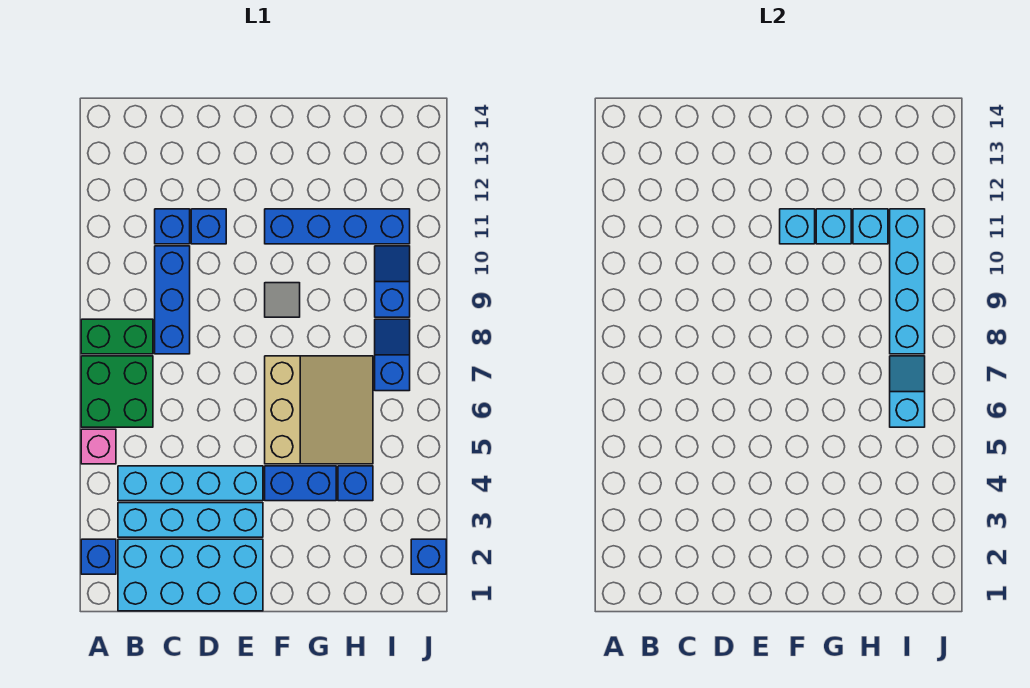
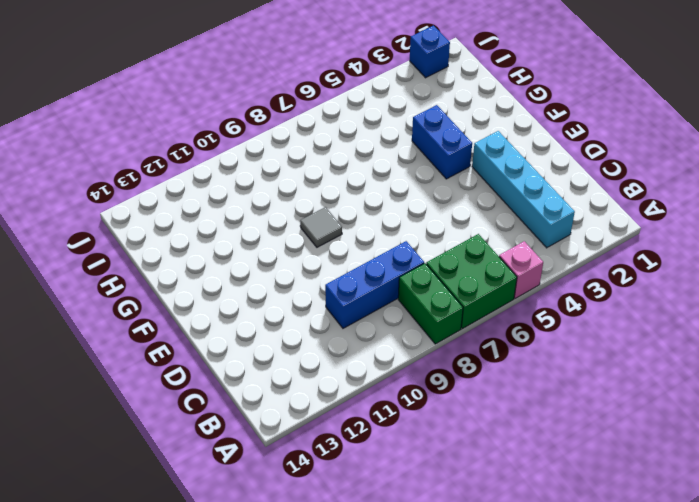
none -> blue brick A2 level 1
none -> cyan brick B1:E2 level 1
none -> cyan brick B4:E4 level 1

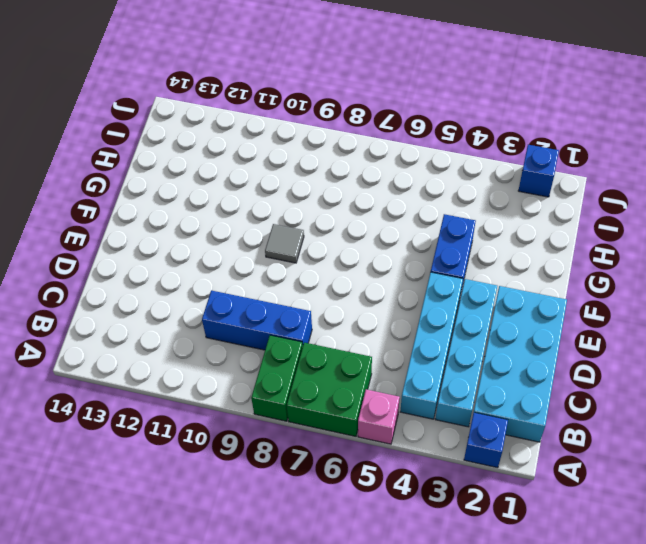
none -> blue brick C11 level 1
none -> blue brick D11 level 1
none -> tan slope F5:H7 level 1 top F

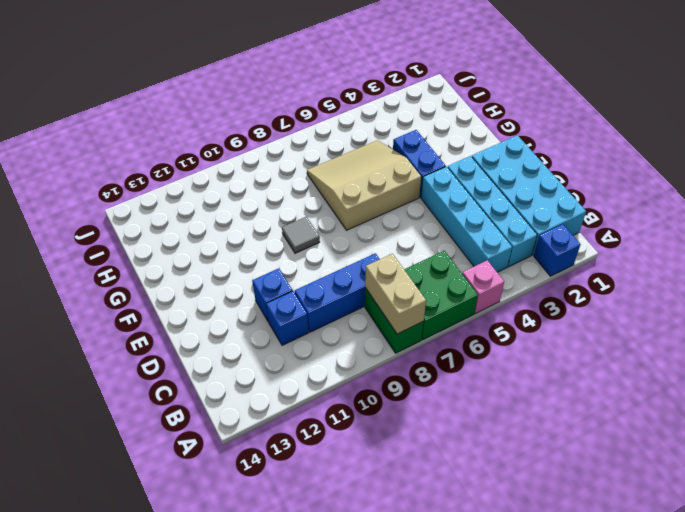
tan brick A8:B8 level 2 -> none
none -> blue brick F11:I11 level 1
none -> blue brick H4 level 1
none -> blue slope I7:I8 level 1 top 7

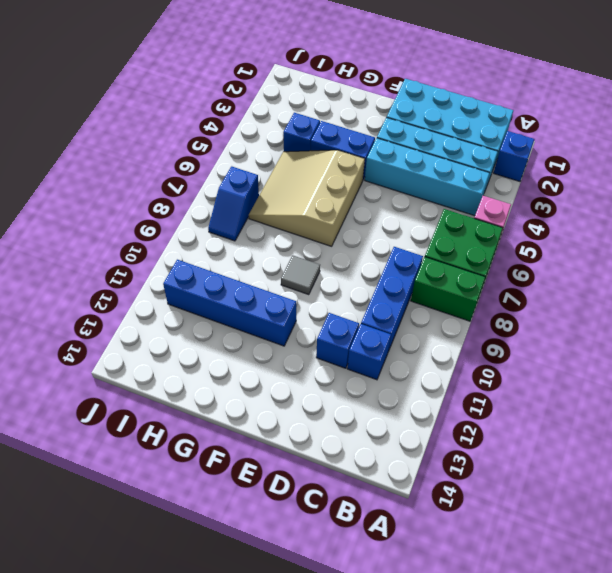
none -> blue slope I9:I10 level 1 top 9
none -> blue brick J2 level 1
none -> cyan brick F11 level 2

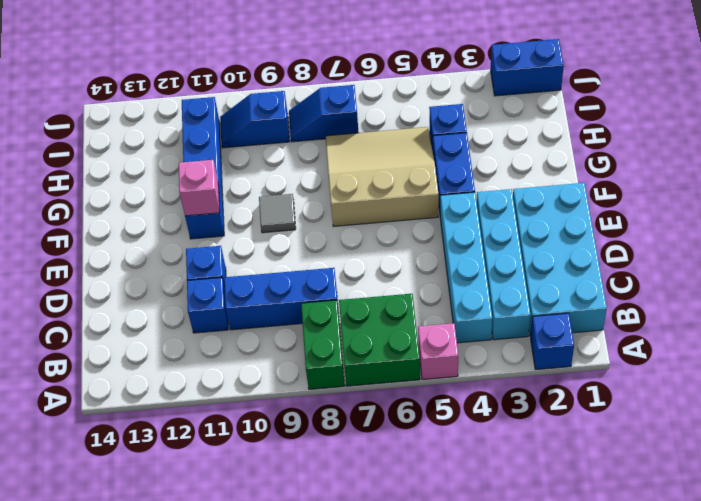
pink brick F11 level 2 -> cyan brick F11 level 2
blue brick J1:J2 level 1 -> blue brick J2 level 1
none -> cyan brick G11 level 2
none -> cyan brick H11 level 2
none -> cyan slope I6:I7 level 2 top 6

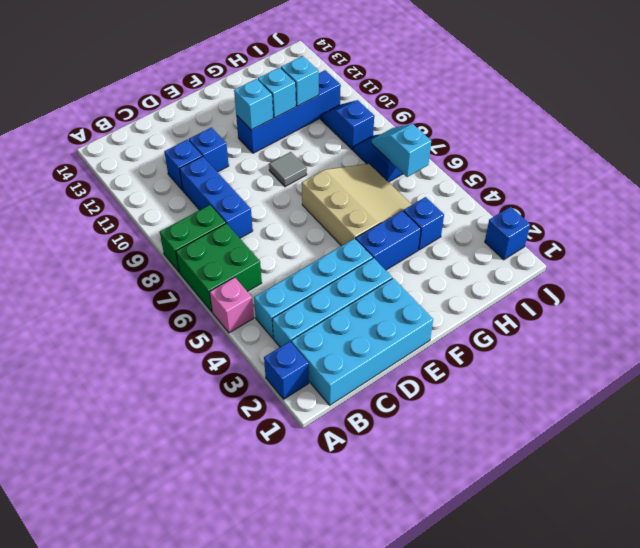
none -> cyan brick I8:I11 level 2

